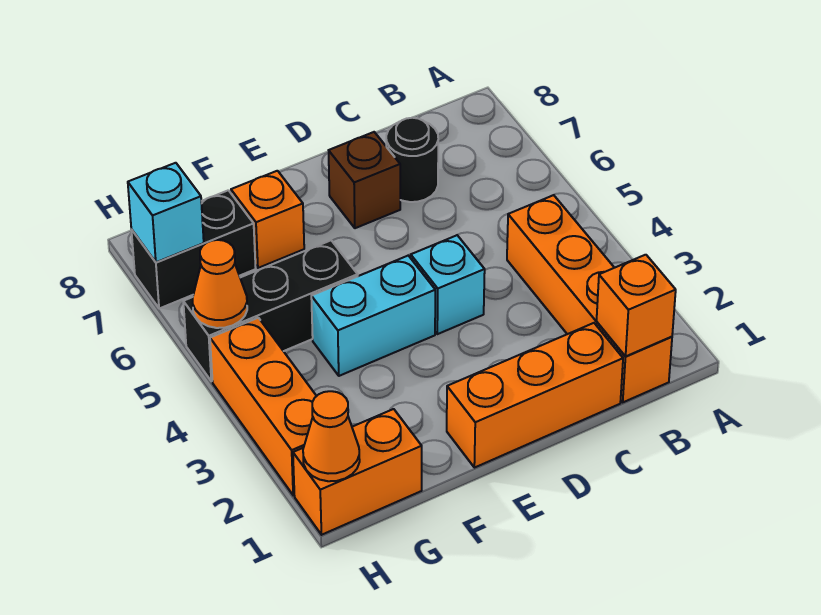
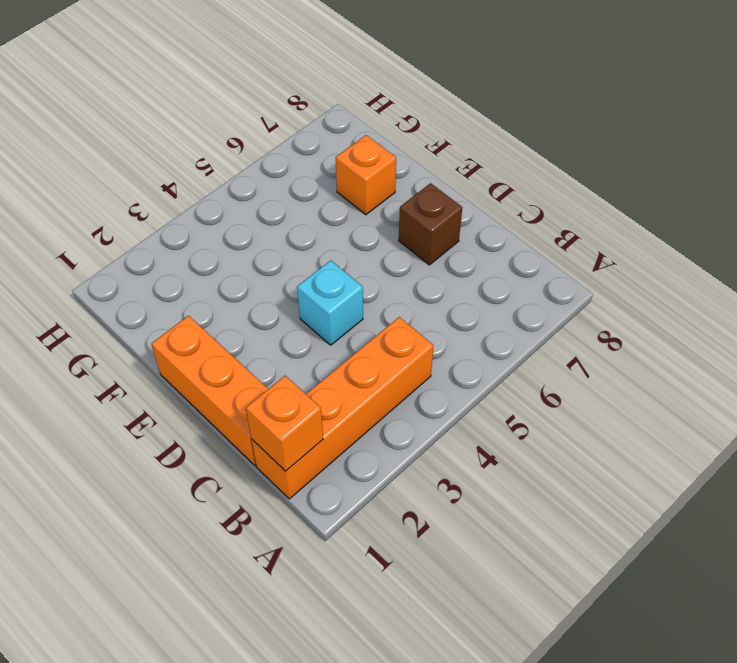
none -> black round brick C7 level 1
none -> cyan brick E4:F4 level 1
none -> black brick F5:H5 level 1

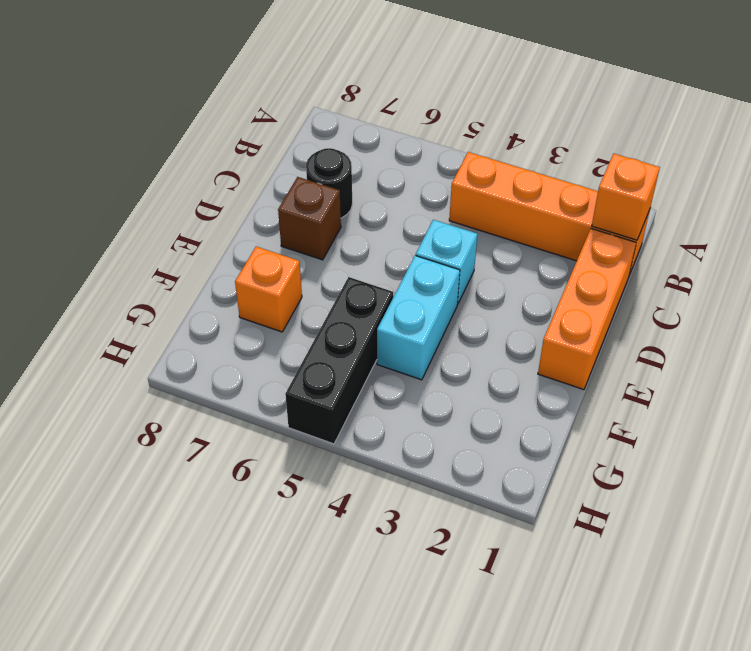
none -> orange brick G1:H1 level 1
none -> black brick G7:H7 level 1
none -> orange brick H2:H4 level 1

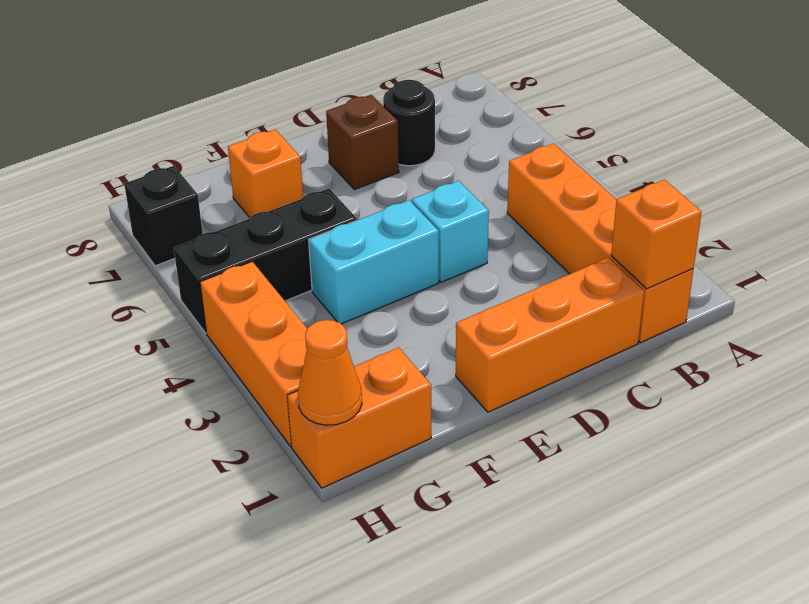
black brick H7 level 1 -> black brick G7:H7 level 1
none -> orange cone H5 level 2
none -> cyan brick H7 level 2

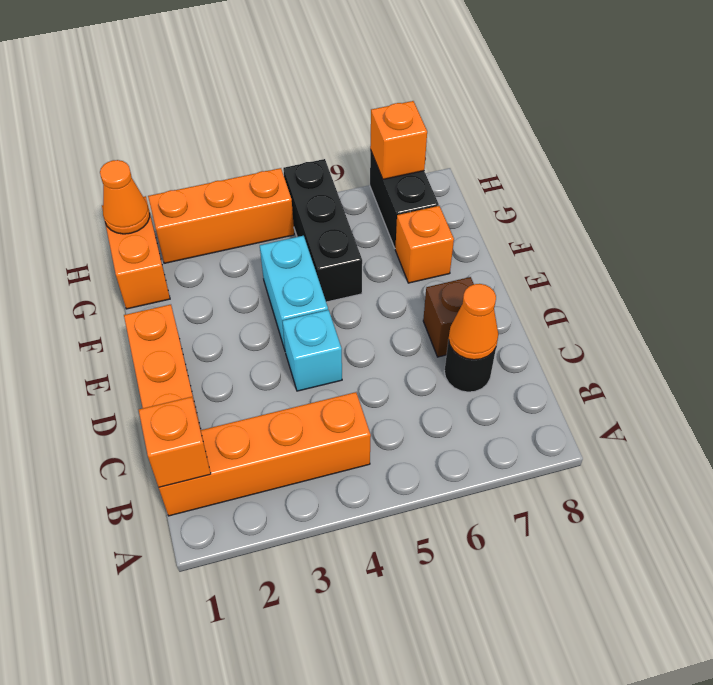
orange cone C7 level 2 -> orange cone H5 level 2
orange brick H7 level 2 -> cyan brick H7 level 2

